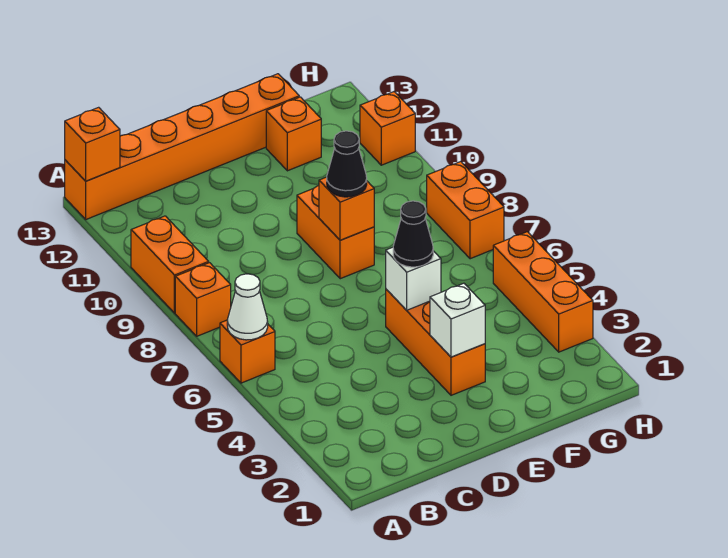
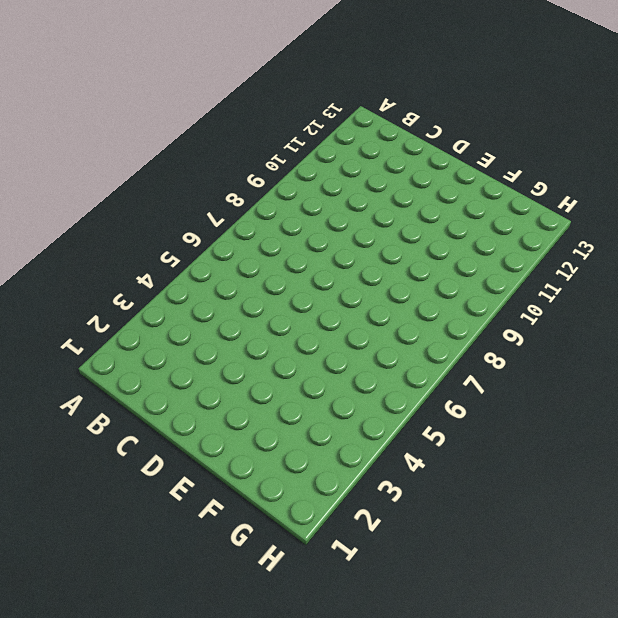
none -> orange brick A6 level 1
none -> orange brick A8 level 1
none -> orange brick A9:A10 level 1

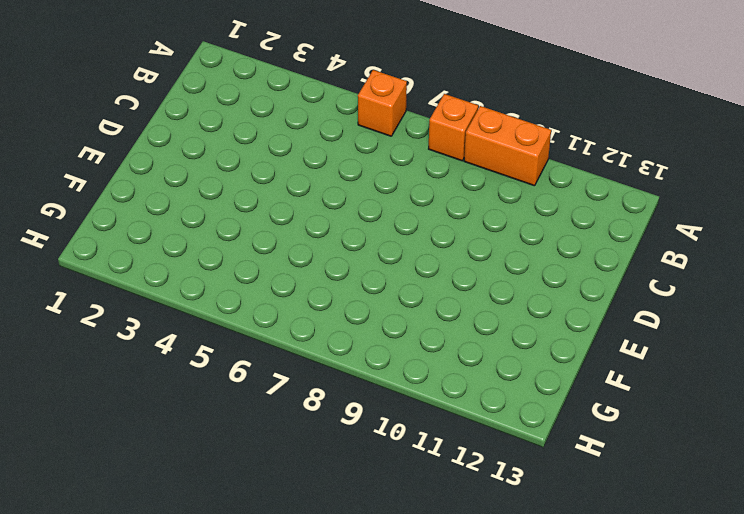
none -> orange brick A13:F13 level 1
none -> orange brick E3:E5 level 1
none -> orange brick E8:E9 level 1

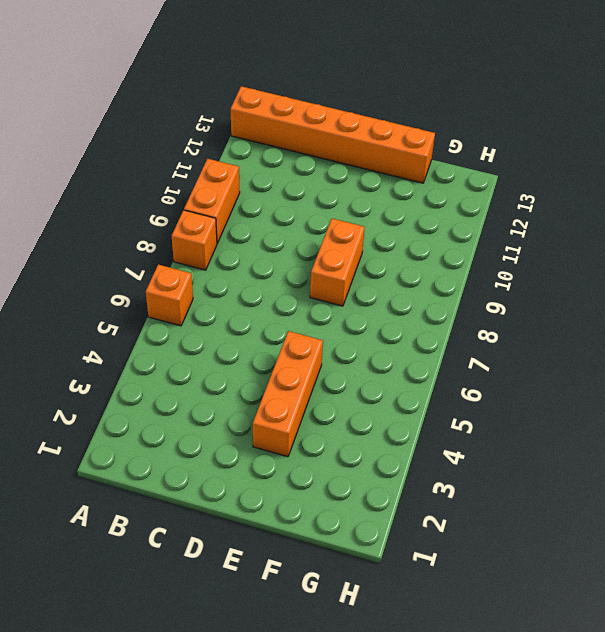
none -> orange brick F12 level 1
none -> orange brick H3:H5 level 1
none -> orange brick H7:H8 level 1

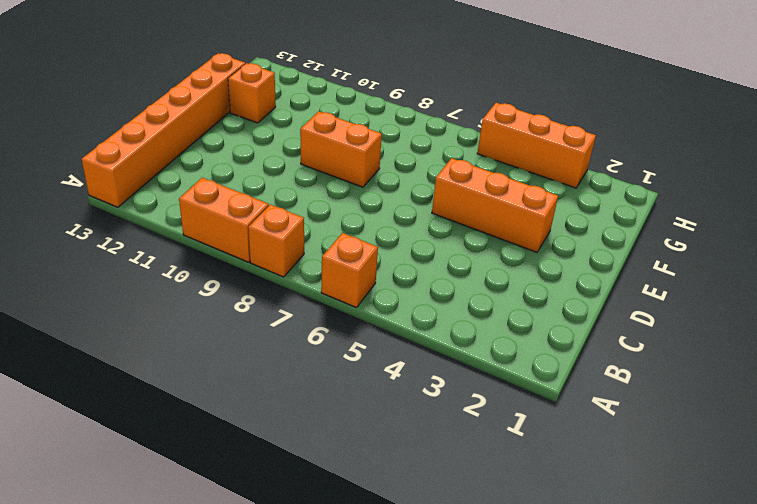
none -> orange brick H7:H8 level 1
none -> orange brick H11 level 1
none -> white cone A6 level 2

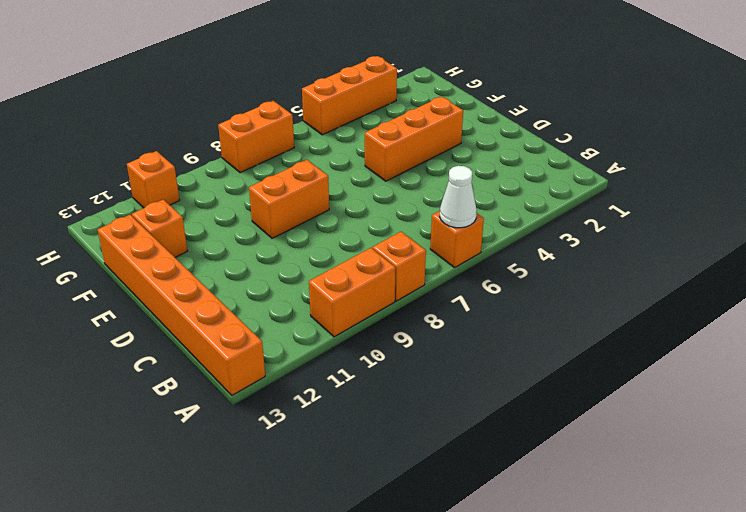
none -> orange brick A13 level 2
none -> white brick E3 level 2
none -> white brick E5 level 2

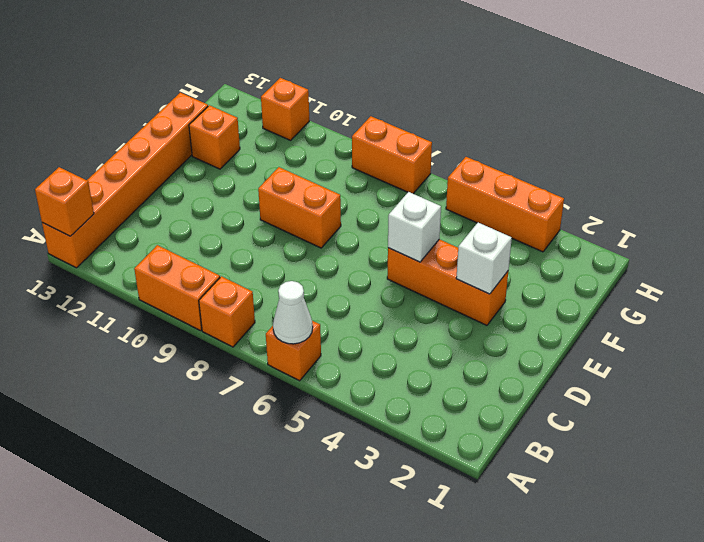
none -> orange brick E8 level 2
none -> black cone E5 level 3
none -> black cone E8 level 3

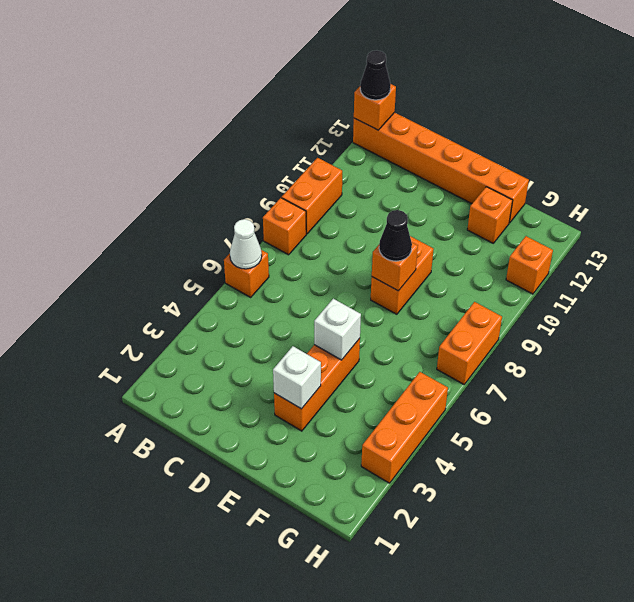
black cone A13 level 3 -> black cone E5 level 3

